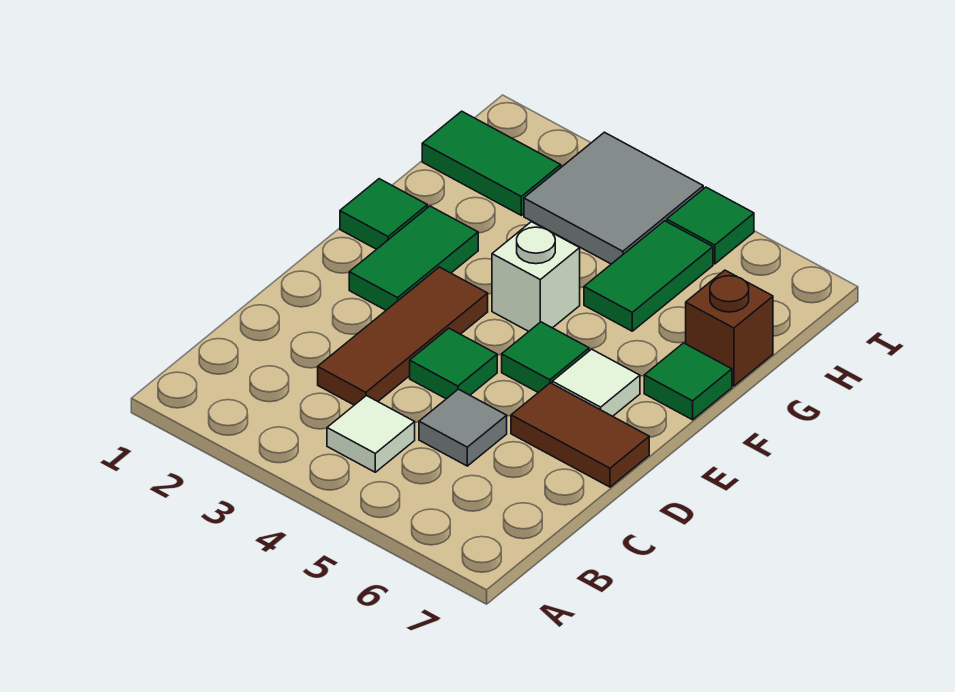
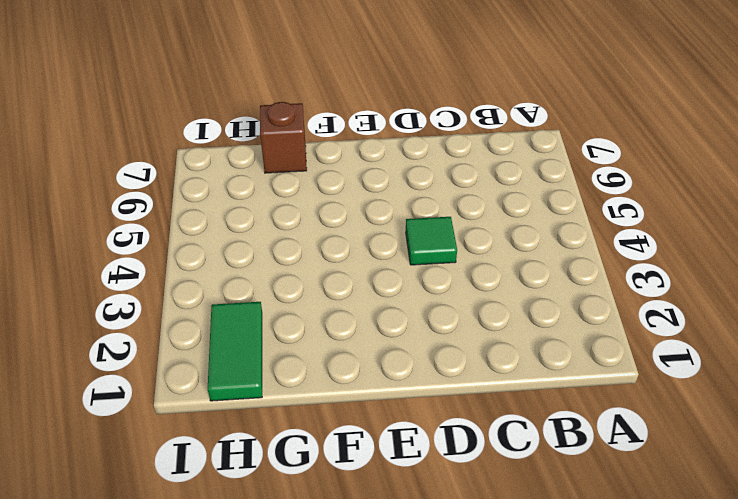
none -> white tile B4 level 1
none -> brown tile C3:E3 level 1
none -> grey tile C5 level 1

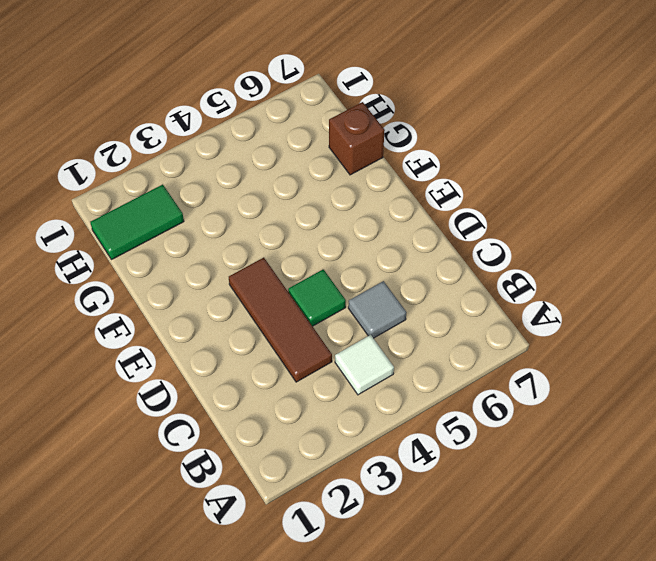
none -> brown tile D6:D7 level 1
none -> green tile E2:F2 level 1
none -> green tile E5 level 1

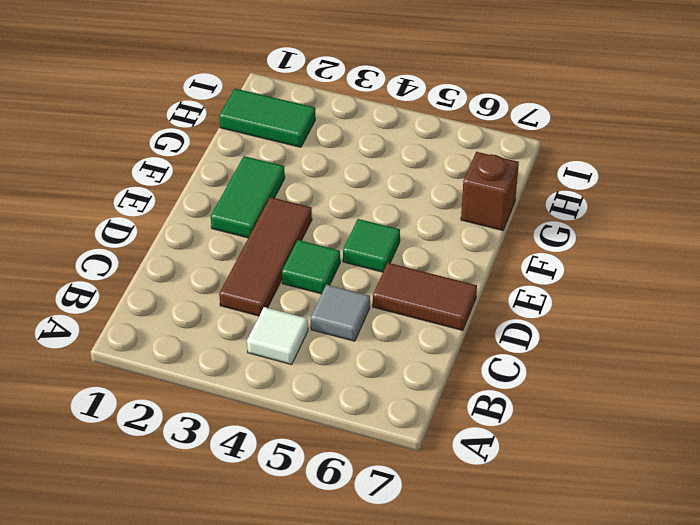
none -> white tile E6 level 1
none -> green tile F1 level 1
none -> white brick F4 level 1

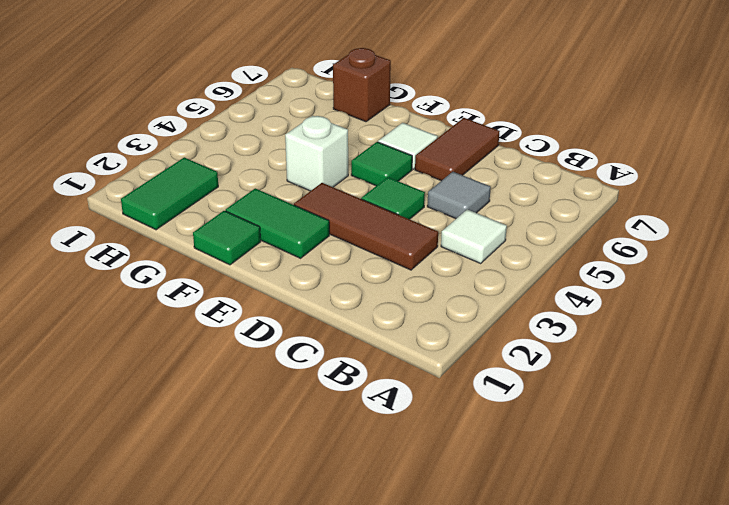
none -> green tile F7 level 1
none -> green tile G5:H5 level 1
none -> grey tile H3:I4 level 1

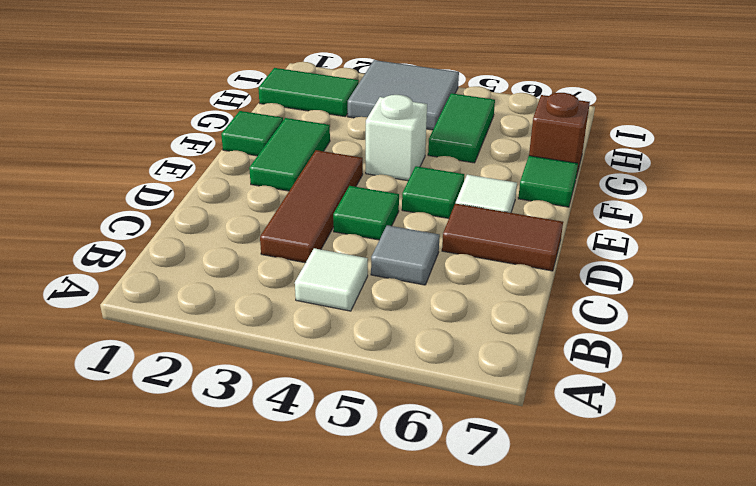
none -> green tile I5 level 1

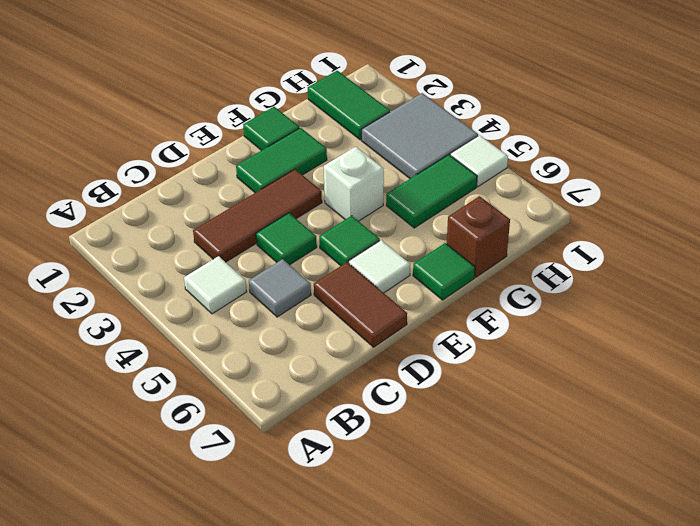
white tile I5 level 1 -> green tile I5 level 1

